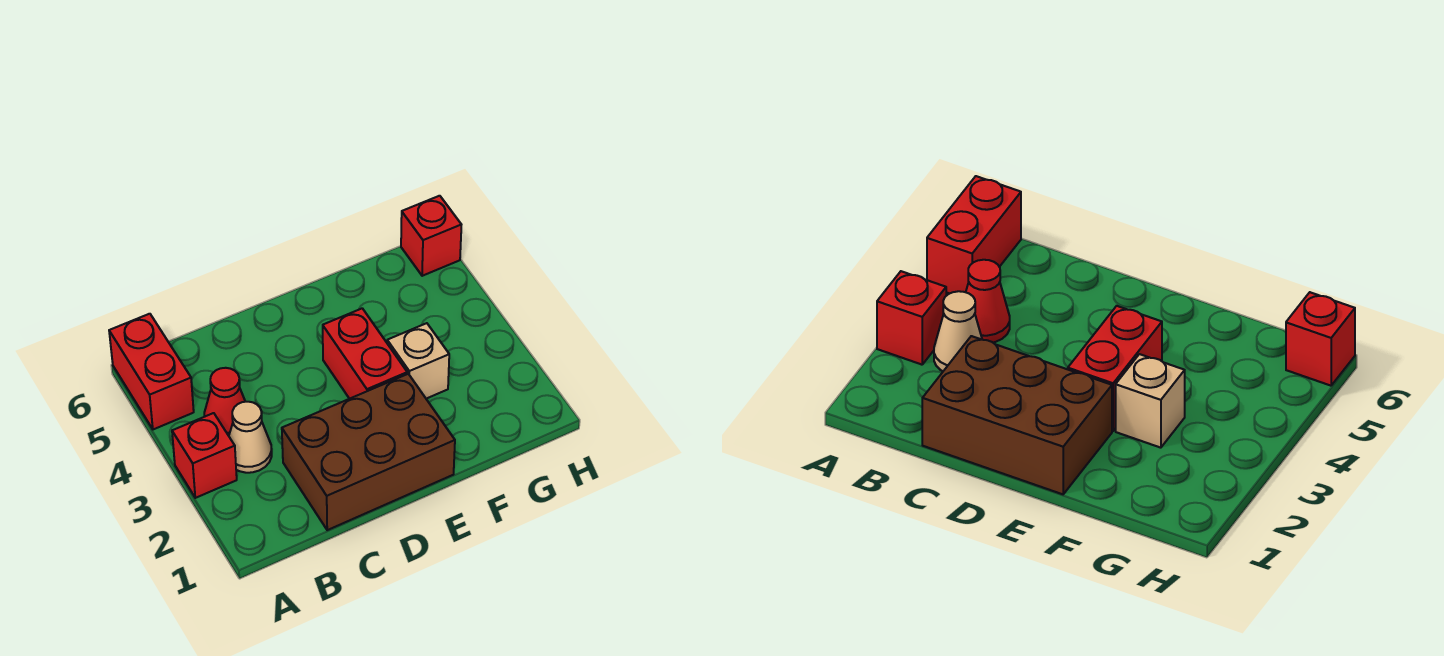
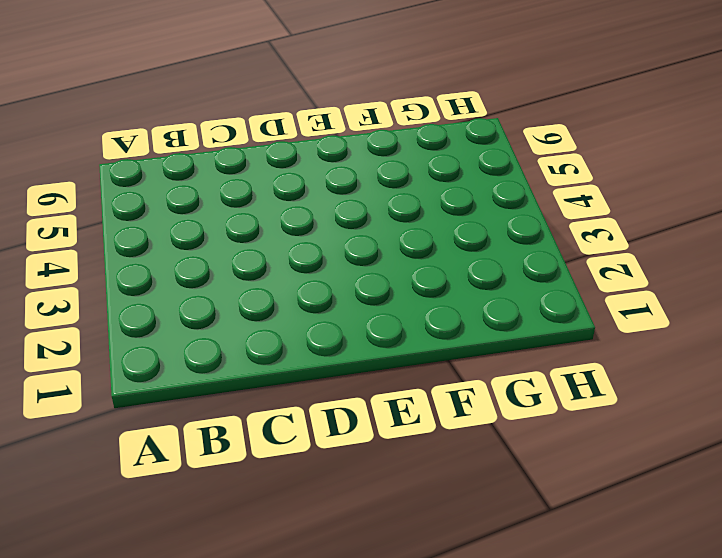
none -> red brick A3 level 1
none -> red brick A5:A6 level 1

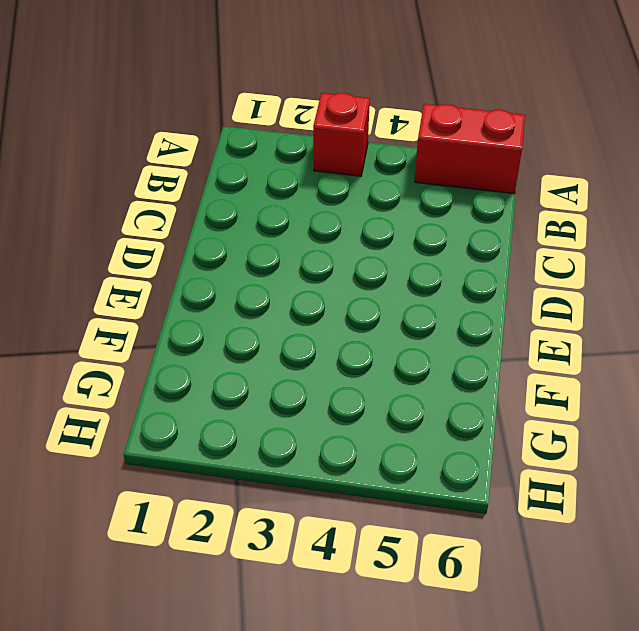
none -> tan cone B3 level 1
none -> red cone B4 level 1

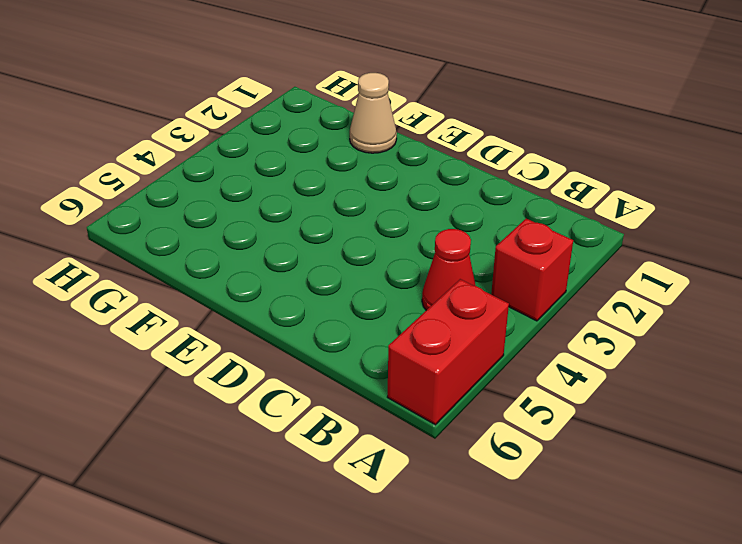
tan cone F1 level 1 -> tan cone B3 level 1
none -> brown brick C1:E2 level 1
none -> red brick E3:E4 level 1

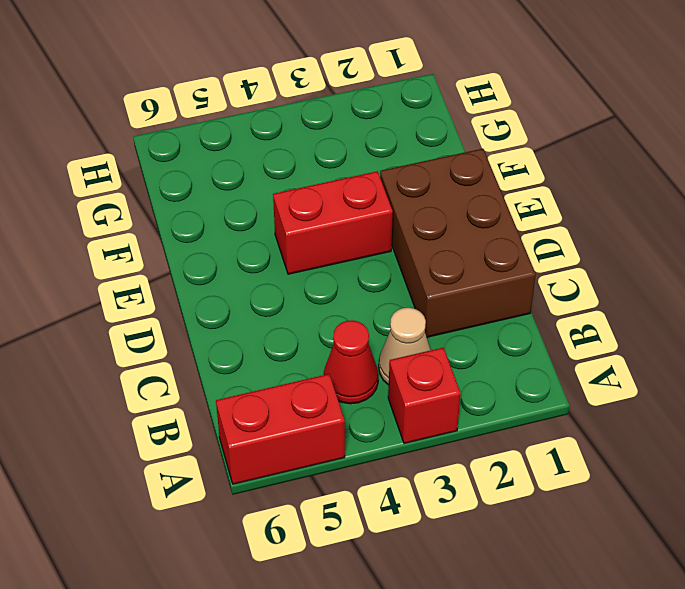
none -> tan brick F3 level 1
none -> red brick H6 level 1

